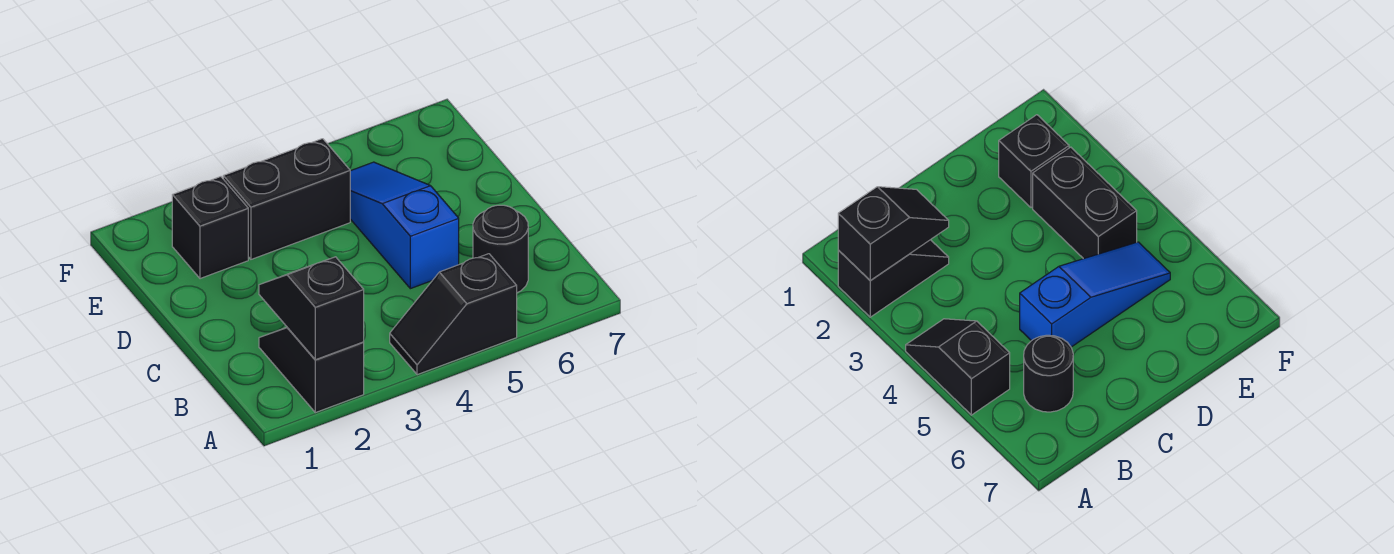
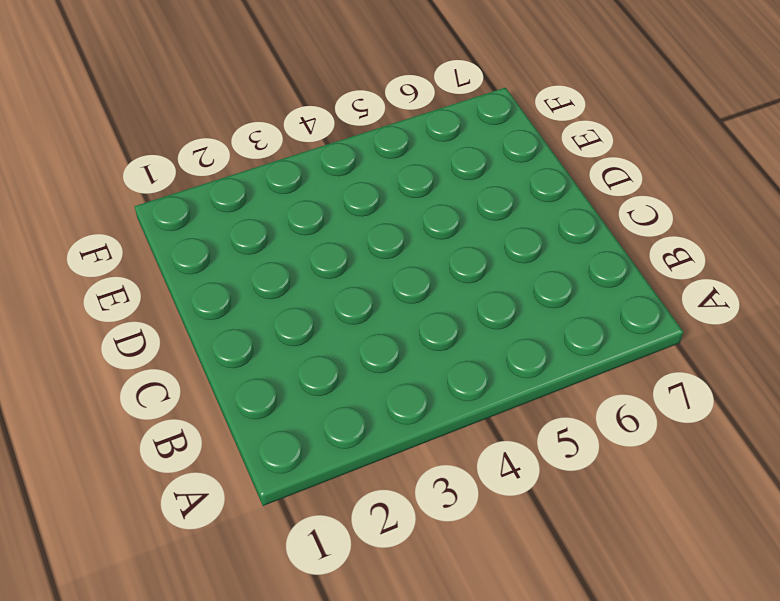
none -> black slope A2:B2 level 1 top A
none -> black slope A4:A5 level 1 top 5

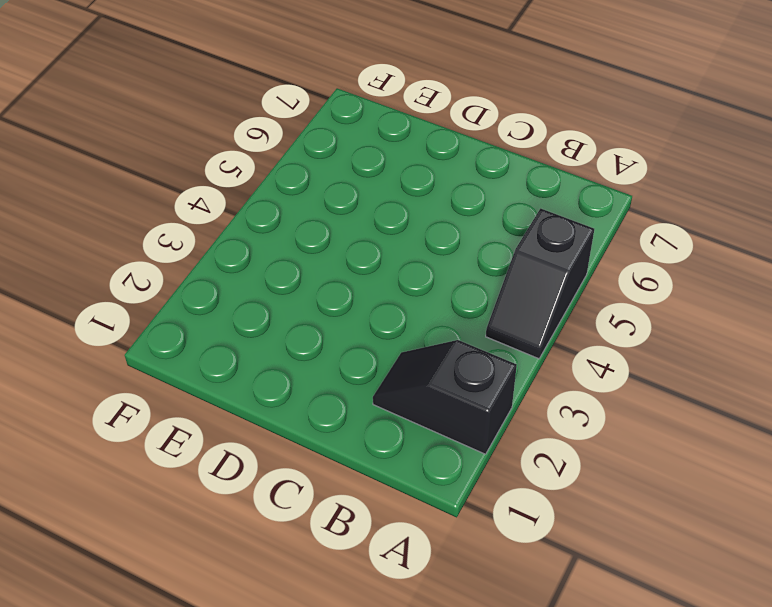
none -> black round brick B6 level 1
none -> blue slope C5:E5 level 1 top C

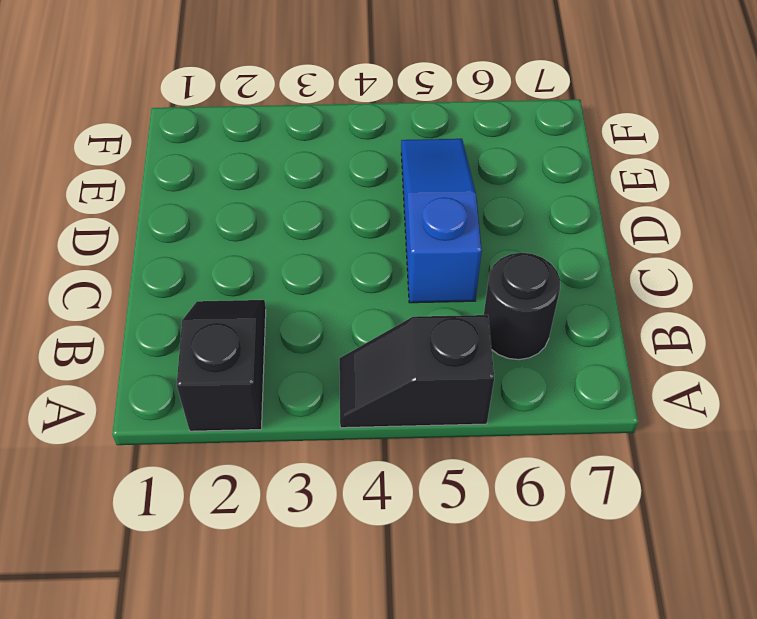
none -> black brick E2 level 1
none -> black brick E3:E4 level 1

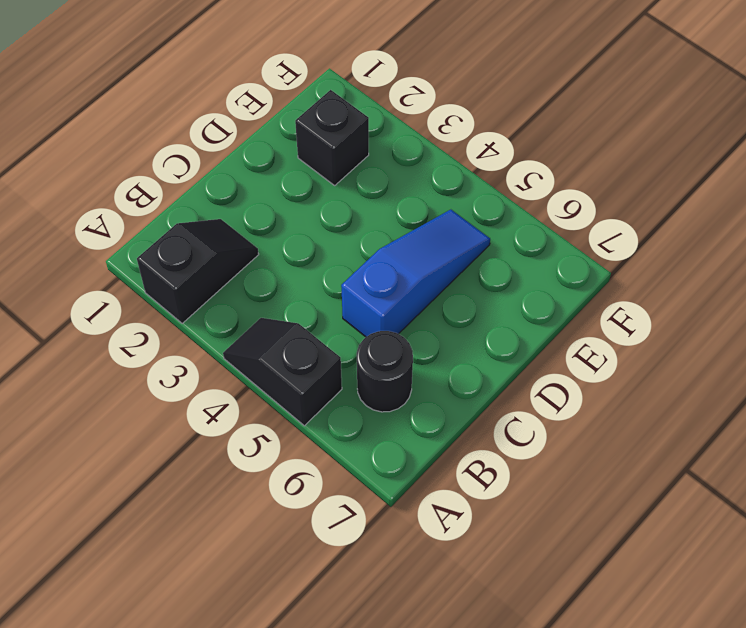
none -> black brick E3:E4 level 1
none -> black slope A2:B2 level 2 top A

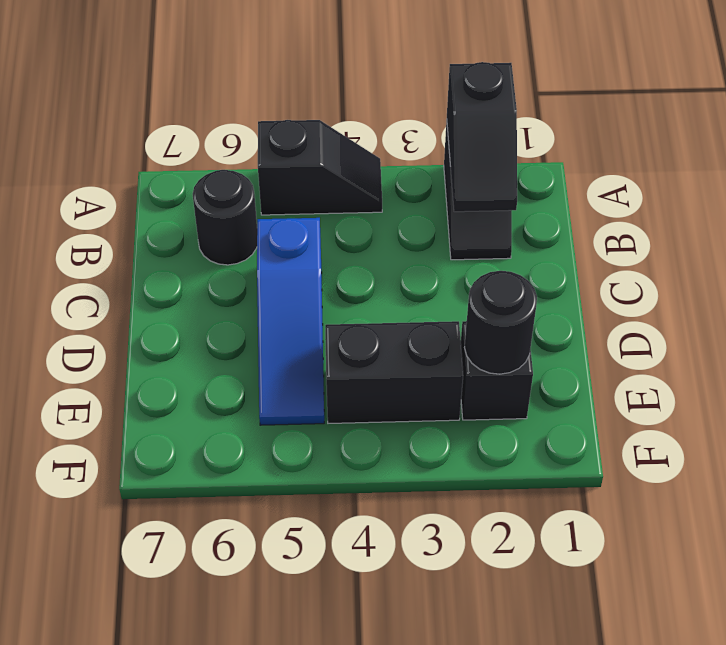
black round brick E2 level 2 -> none

